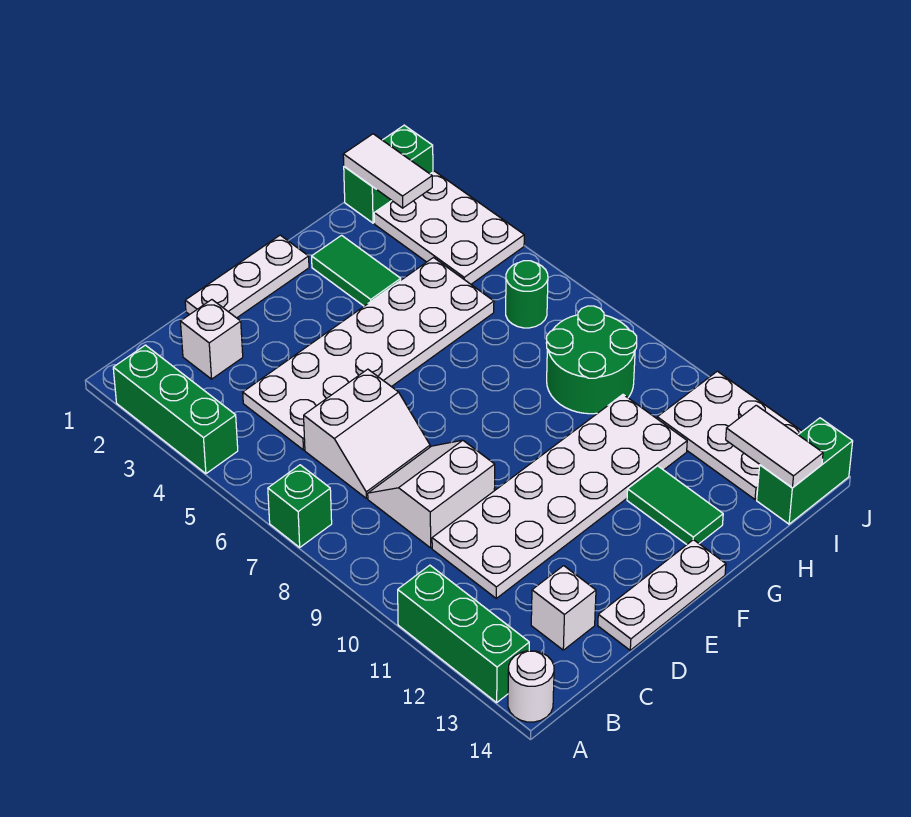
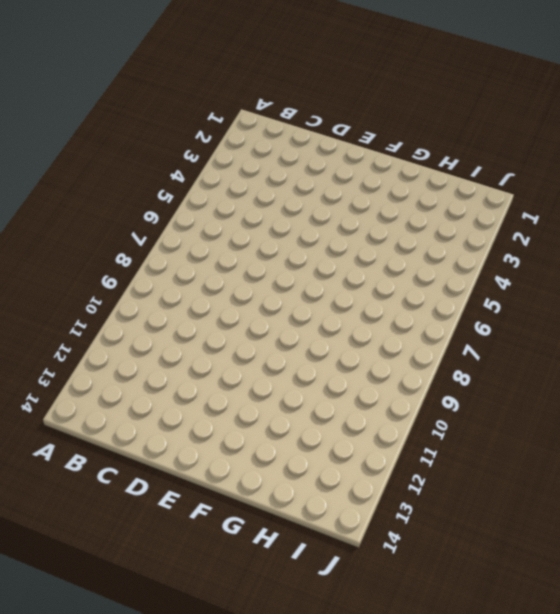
none -> green brick A2:A4 level 1
none -> green brick A7 level 1
none -> green brick A11:A13 level 1

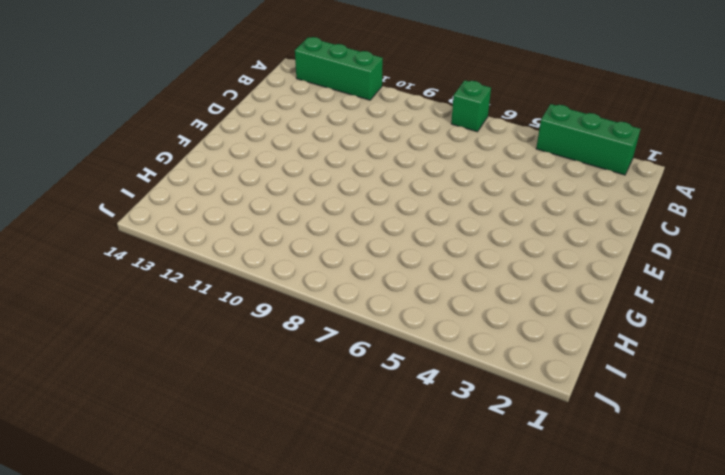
none -> white round brick A14 level 1
none -> white brick C2 level 1
none -> white plate C4:H5 level 1

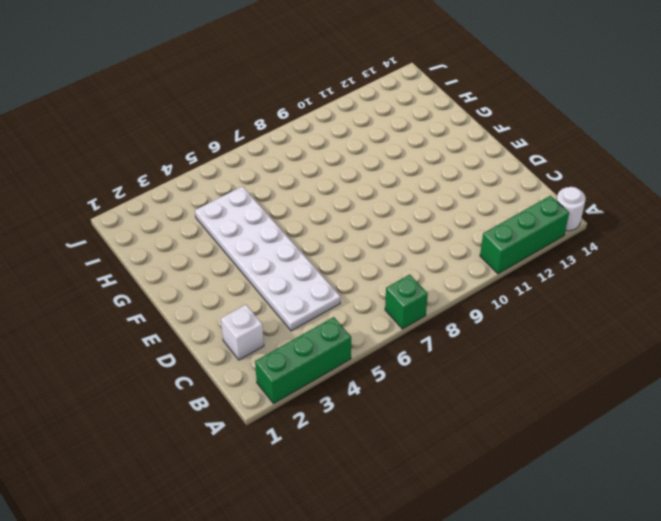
none -> white slope C6:D7 level 1 top 6
none -> white slope C8:D9 level 1 top 9
none -> white plate C10:H11 level 1

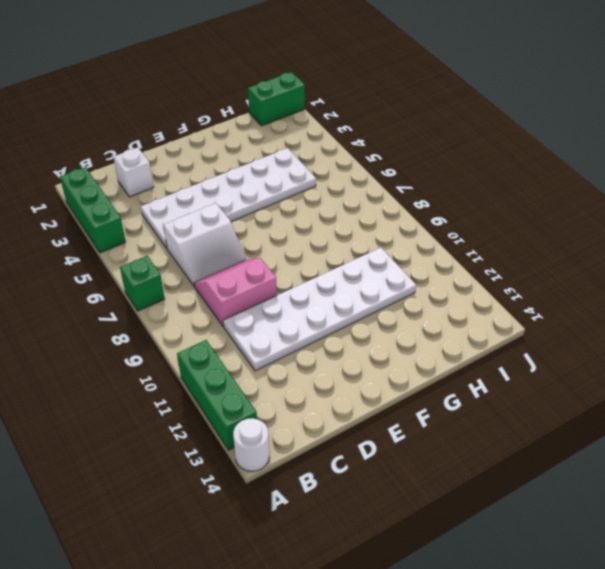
pink slope C8:D9 level 1 top 9 -> white slope C8:D9 level 1 top 9
none -> white brick C13 level 1
none -> white plate D1:F1 level 1
none -> white plate D14:F14 level 1

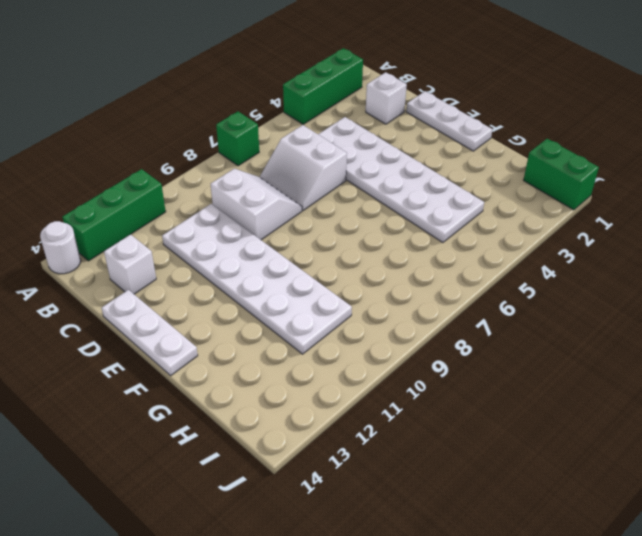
none -> green tile G2:G3 level 1
none -> green tile G12:G13 level 1
none -> green round brick H8:I9 level 1

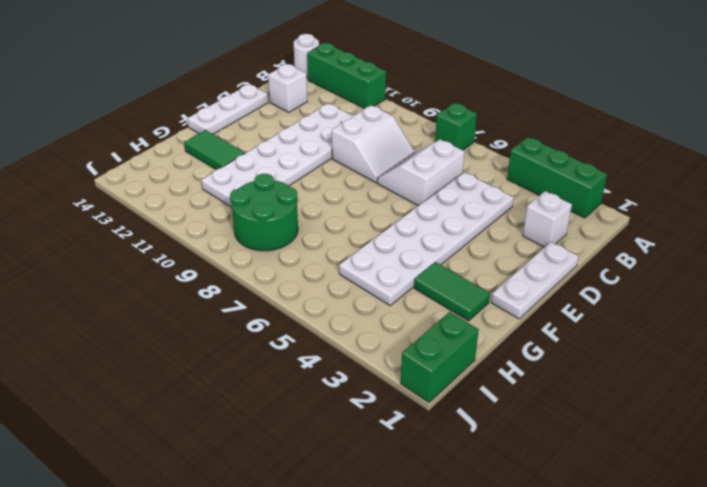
none -> white plate I2:J4 level 1
none -> green round brick I6 level 1
none -> white plate I11:J13 level 1

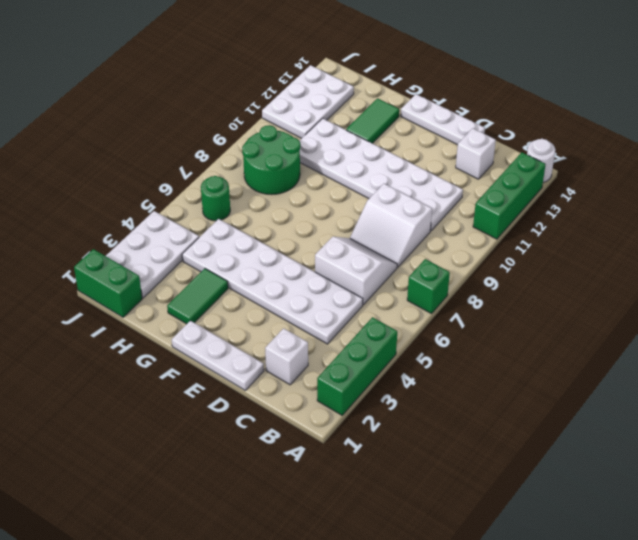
none -> green brick I14:J14 level 1
none -> white tile I1:I2 level 2
none -> white tile I13:I14 level 2

